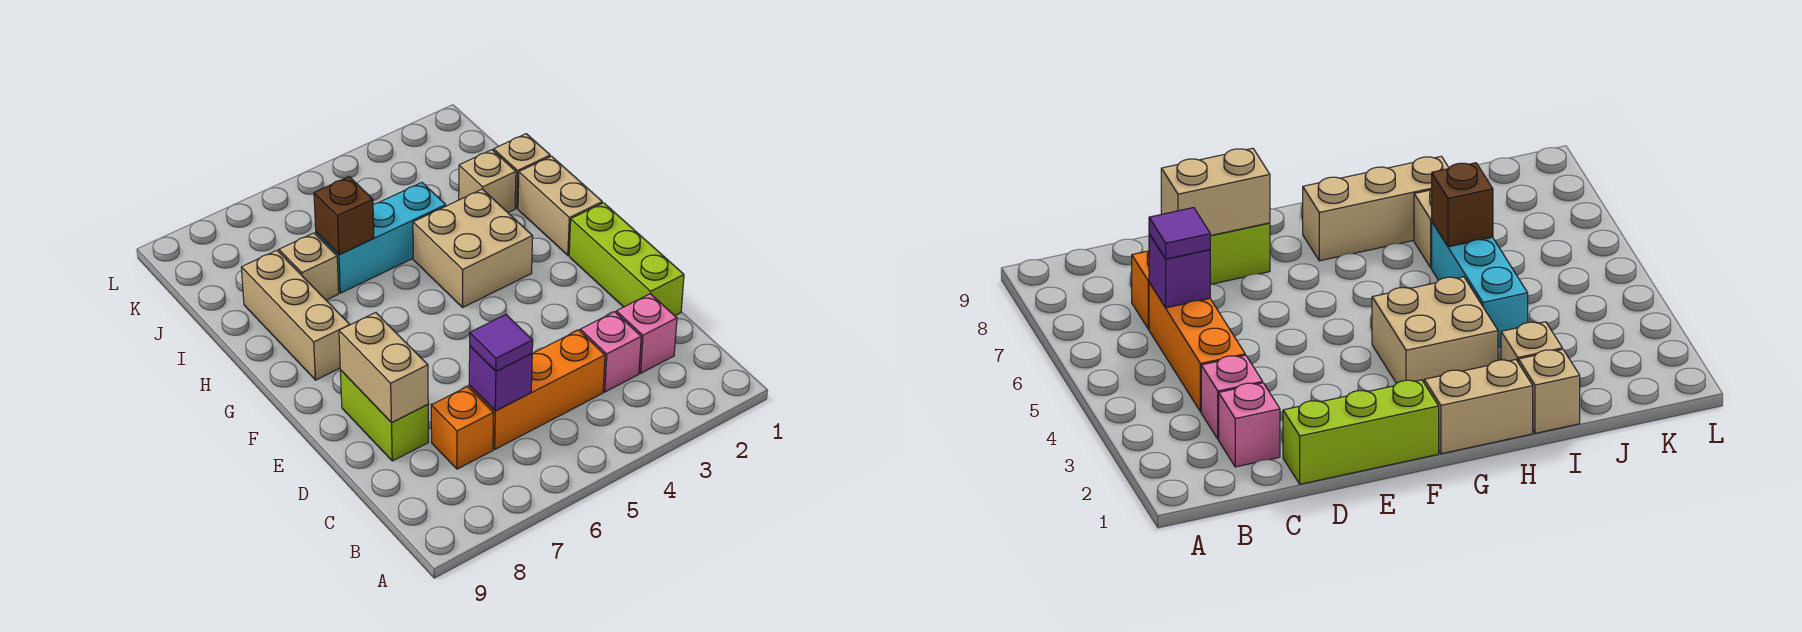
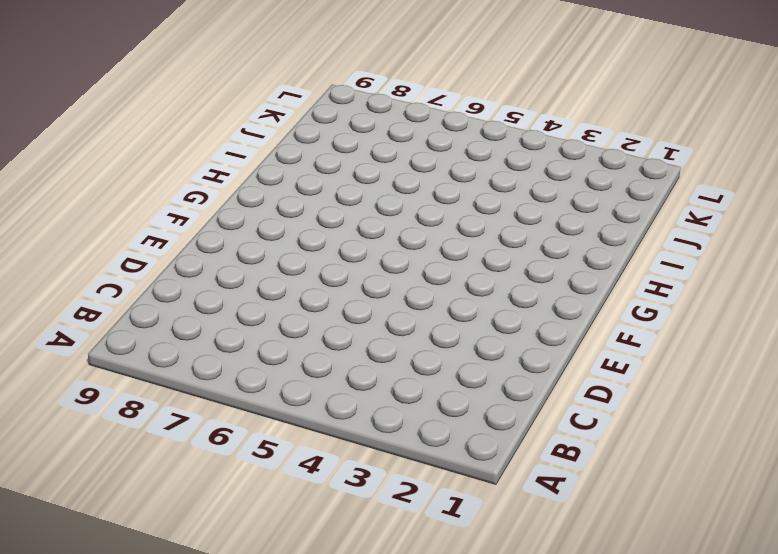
none -> pink brick C2 level 1
none -> pink brick C3 level 1
none -> orange brick C4:C6 level 1

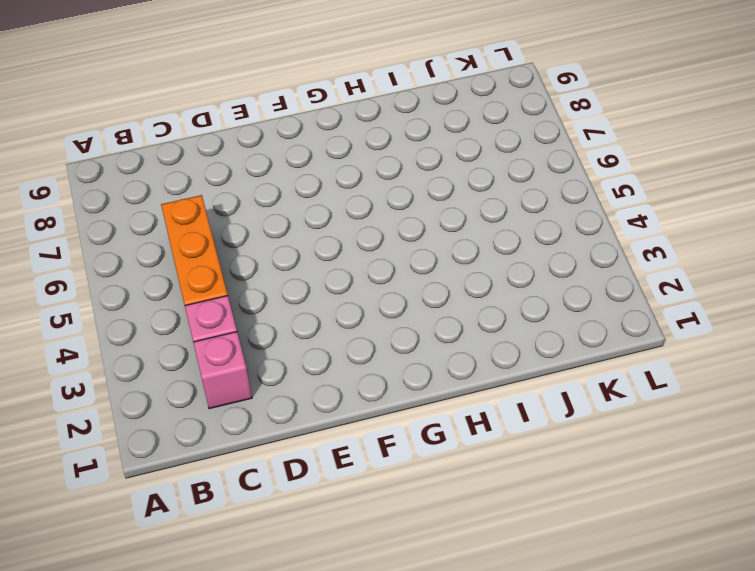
none -> orange brick C7 level 1
none -> lime brick D1:F1 level 1
none -> lime brick D8:E8 level 1

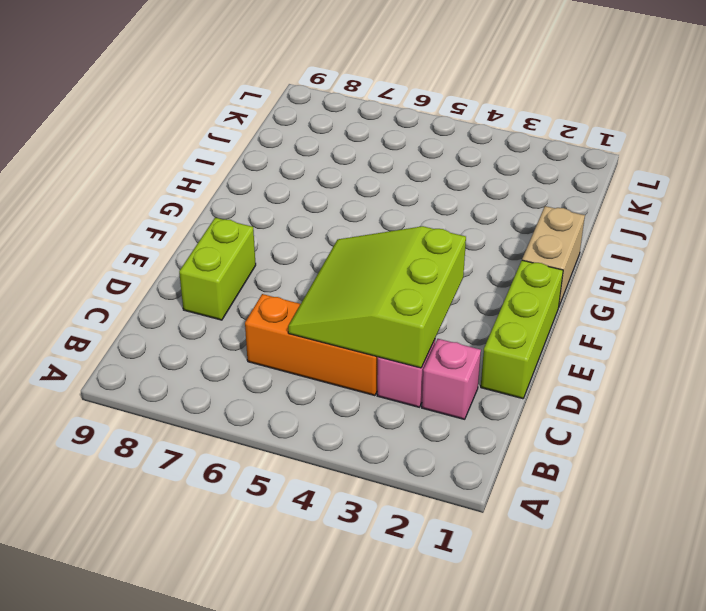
lime slope C3:E5 level 2 top 3 -> none
none -> orange brick C7 level 1
none -> tan brick G3:H4 level 1
none -> tan brick G8:I8 level 1

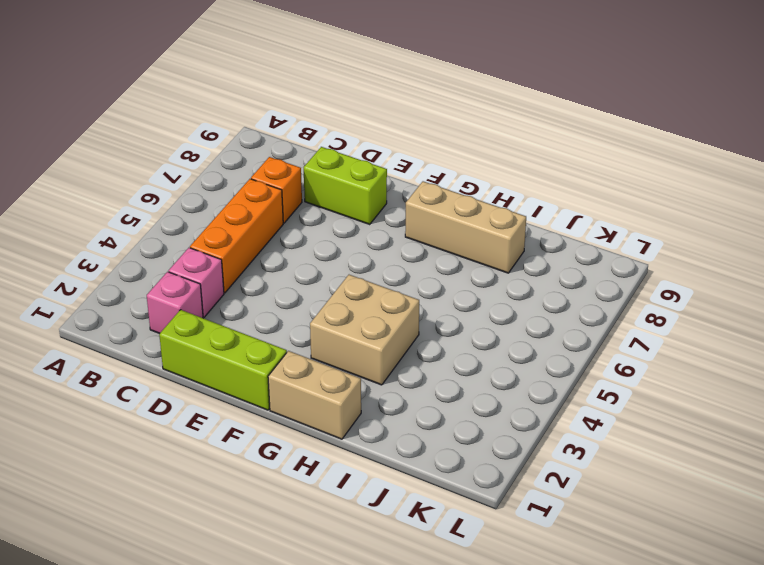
none -> tan brick I1 level 1
none -> tan brick I2 level 1
none -> cyan brick I4:I6 level 1

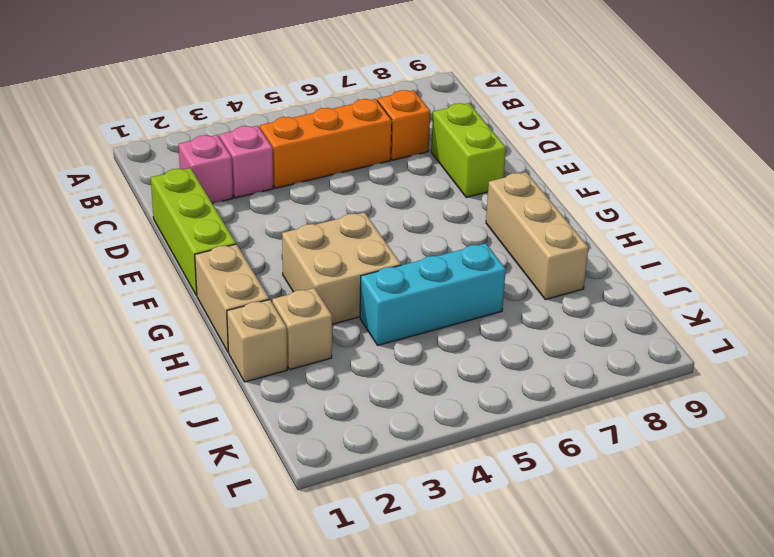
none -> tan brick I7 level 1
none -> purple brick C6 level 2
none -> tan brick D8:E8 level 2

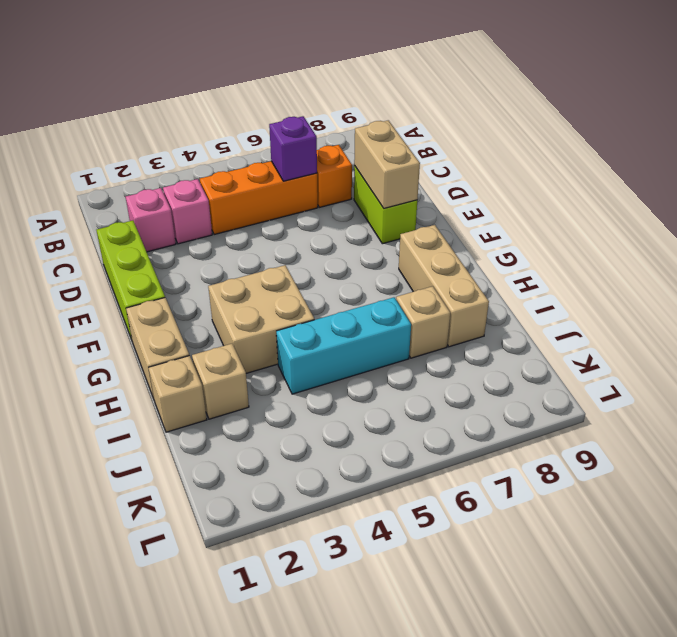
none -> brown brick I6 level 2
none -> purple tile C6 level 3

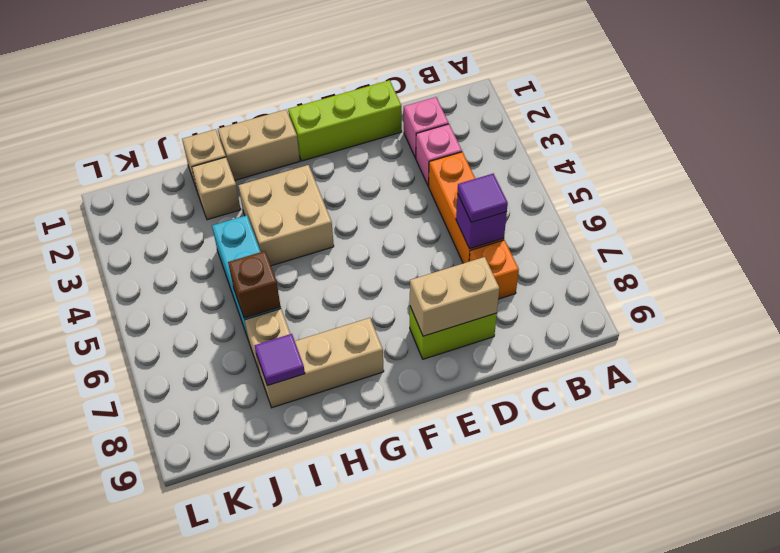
purple tile I8 level 2 -> none

